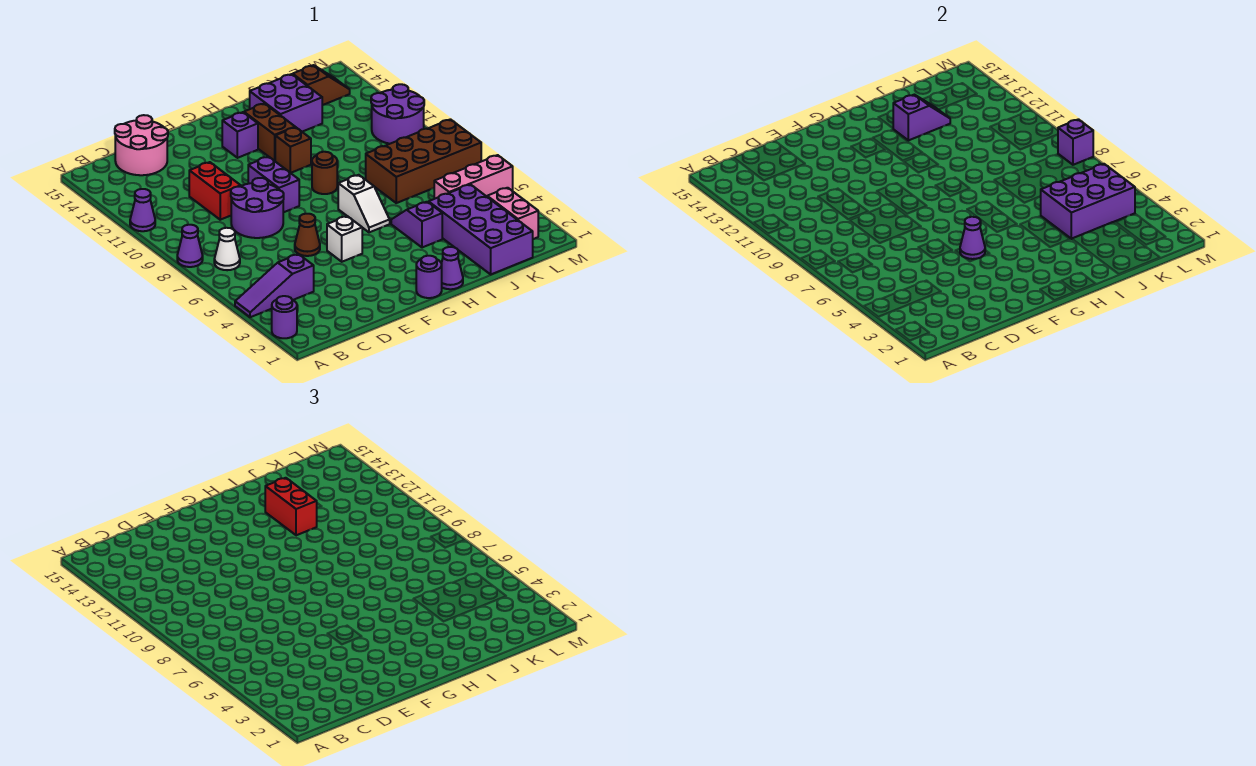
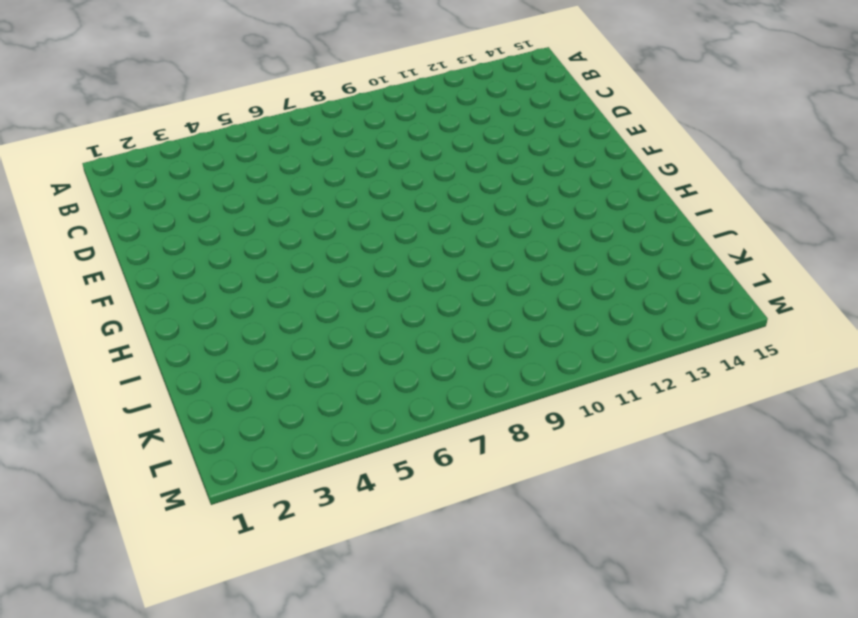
none -> purple round brick A2 level 1
none -> purple slope A4:C4 level 1 top C
none -> purple cone A8 level 1
none -> purple cone A11 level 1

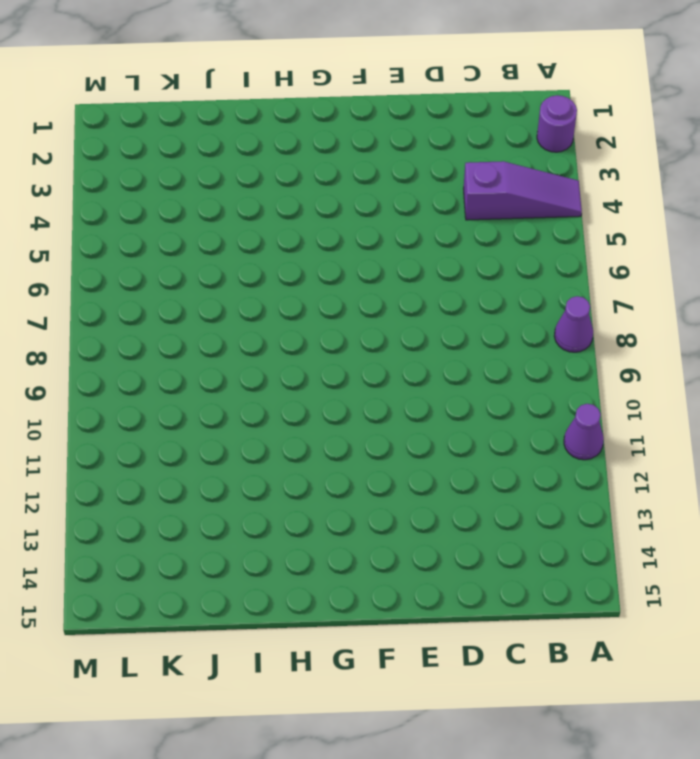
none -> white cone B7 level 1
none -> pink round brick C14:D15 level 1
none -> purple round brick D8:E9 level 1
none -> red brick D10:D11 level 1

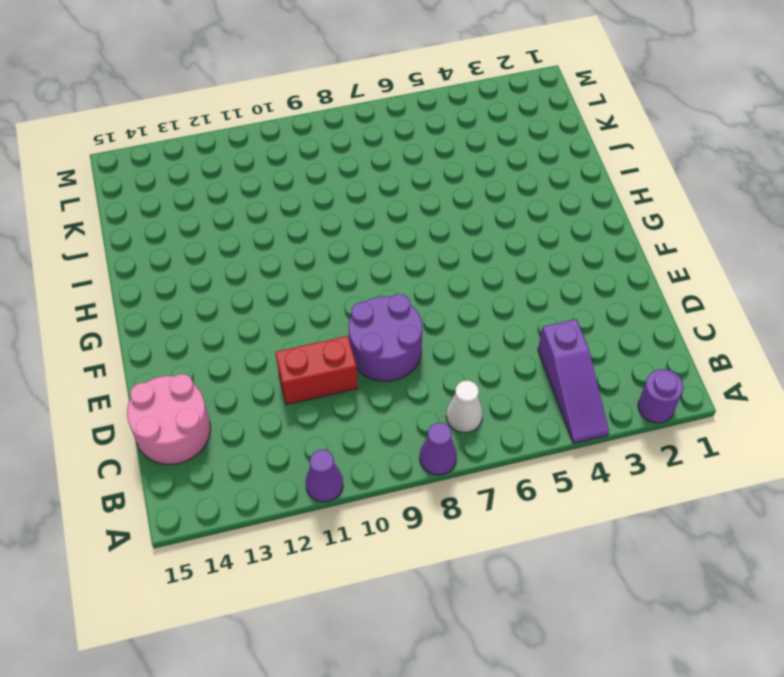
none -> brown cone E6 level 1
none -> white brick F5 level 1
none -> purple brick F9:F10 level 1
none -> purple round brick G1 level 1

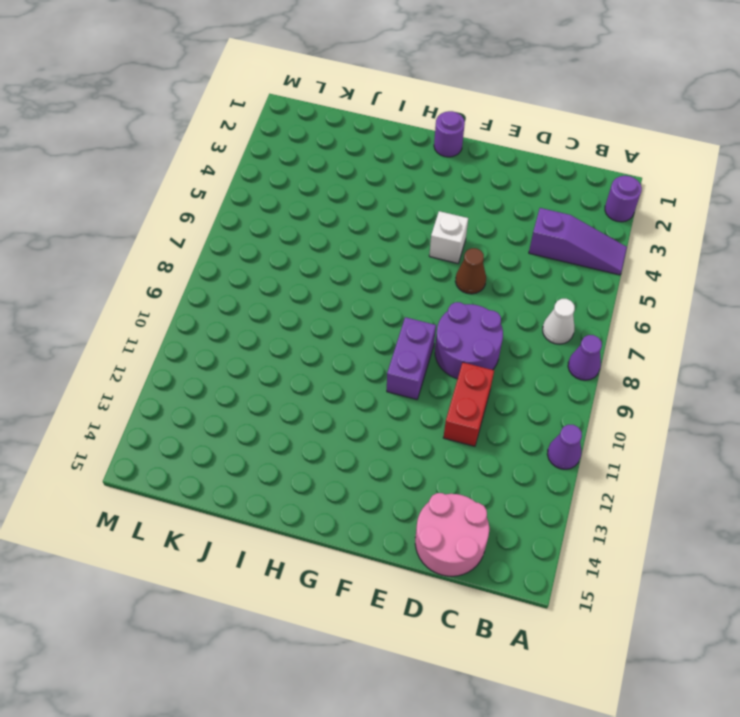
none -> purple brick G13 level 1
none -> purple cone H1 level 1
none -> white slope H6:H7 level 1 top 7
none -> brown round brick H9 level 1

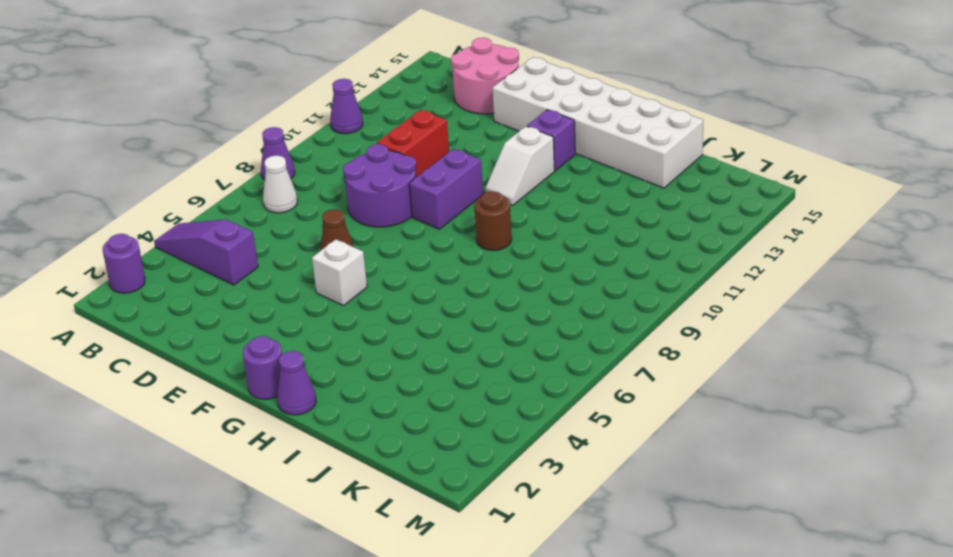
white brick E14:J15 level 1 -> purple brick I13:J14 level 1
white slope G11:G12 level 1 top 12 -> white slope H6:H7 level 1 top 7
none -> brown brick H11 level 1
none -> brown brick H12:H13 level 1
none -> purple slope I4:I5 level 1 top 4
none -> purple brick J1:K4 level 1

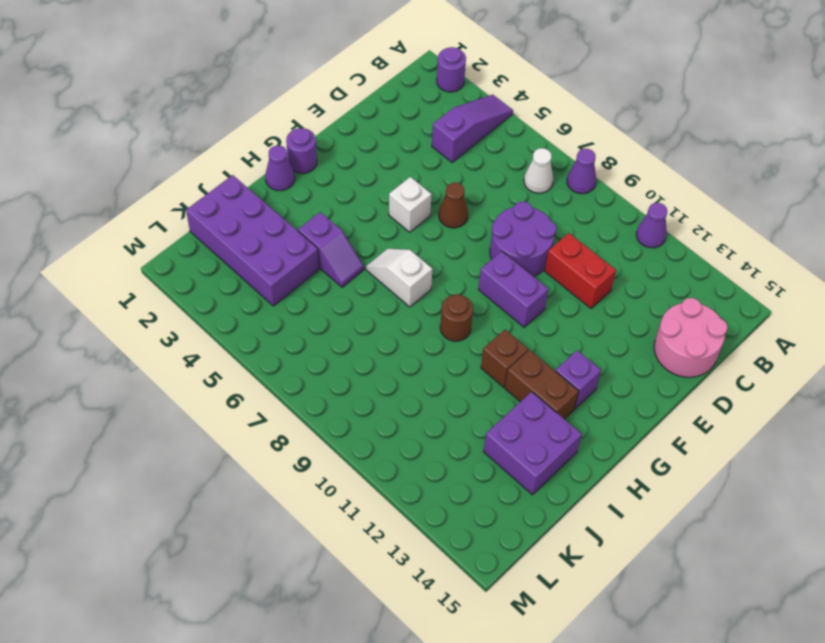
none -> brown brick J7:M8 level 1
none -> pink brick K5:M5 level 1
none -> brown slope K14:L14 level 1 top K
none -> pink brick L2:L3 level 1

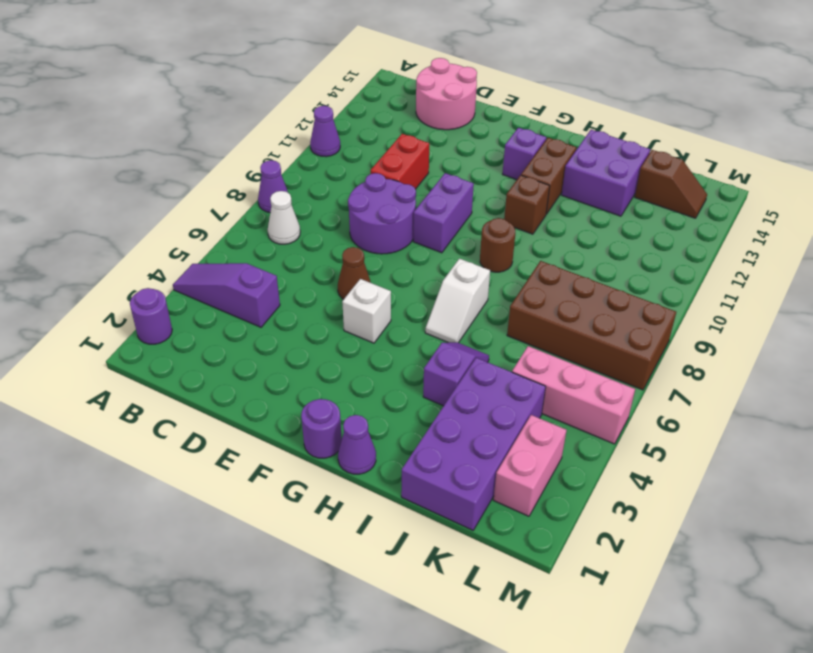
none -> purple round brick L10:M11 level 1
none -> purple cone F5 level 2
none -> purple slope I13:J13 level 2 top I
none -> purple brick J4:L5 level 2

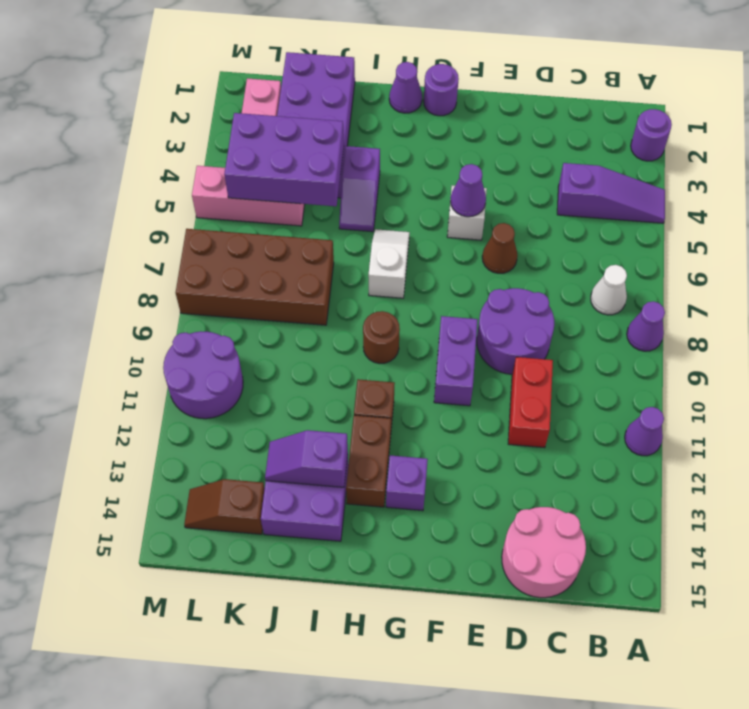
none -> purple brick M8 level 2
none -> red brick I12:I13 level 3

